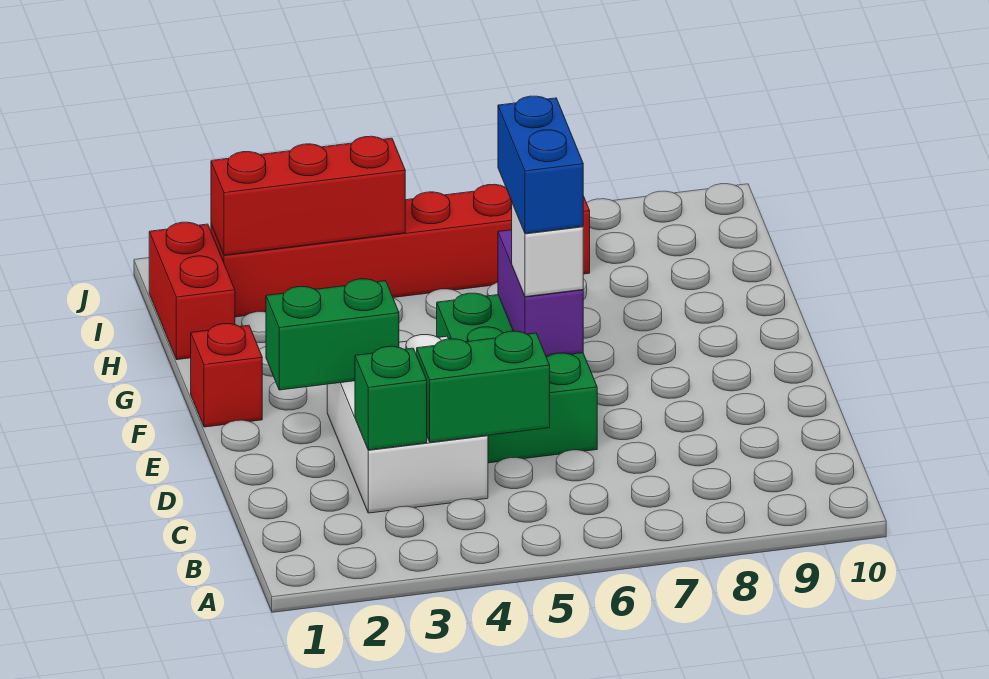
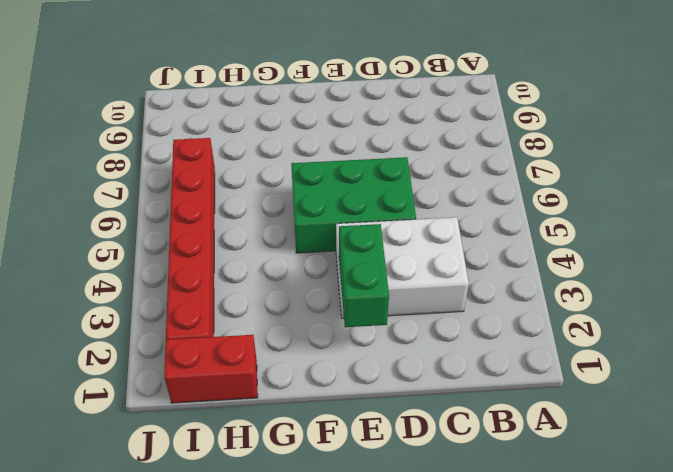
none -> red brick F1 level 1
none -> green brick C3 level 2
none -> green brick C4:C5 level 2

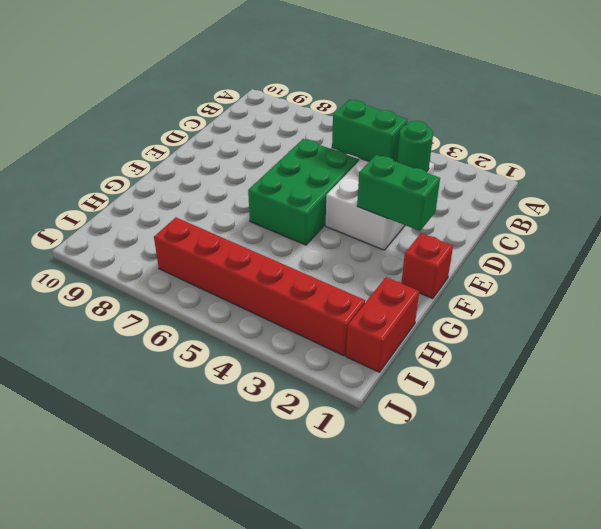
green round brick C3 level 2 -> green brick C3 level 2
none -> purple brick E6:F6 level 2
none -> red brick I2:I4 level 2
none -> white brick E6 level 3

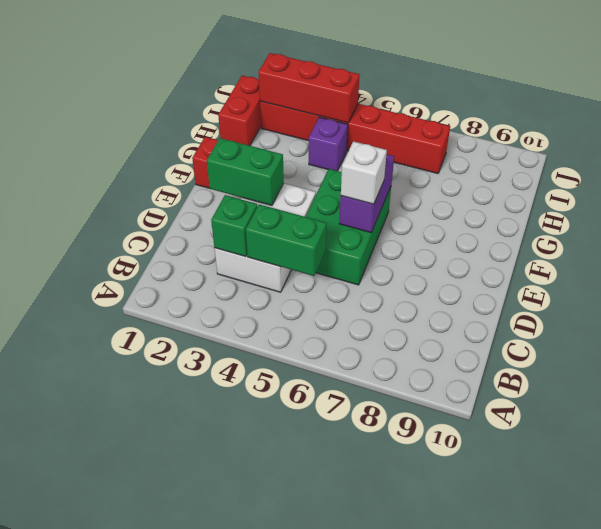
purple brick H4 level 1 -> none
none -> blue brick E6:F6 level 4

